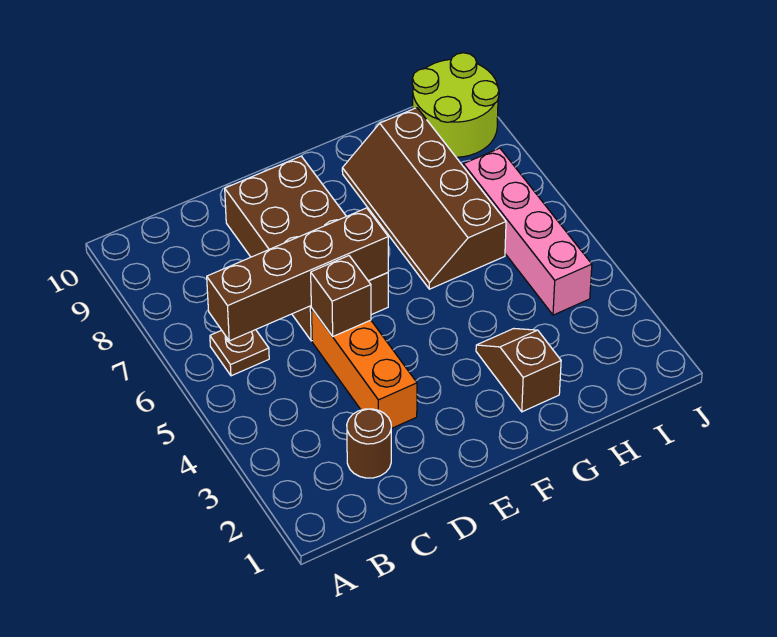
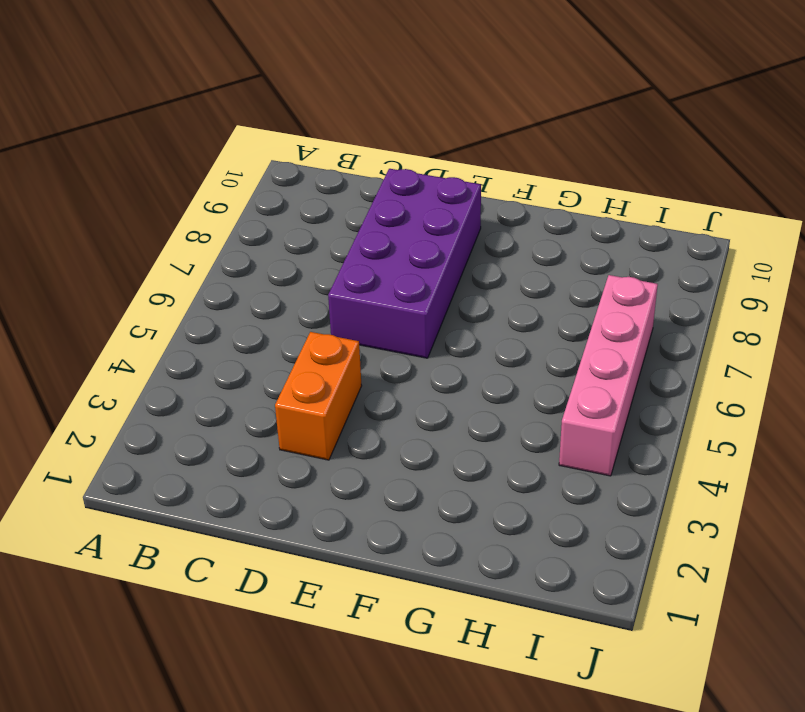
orange brick D3:D4 level 1 -> orange brick D3:D5 level 1
purple brick D6:E9 level 1 -> brown brick D6:E9 level 1
none -> brown plate B6 level 1
none -> brown round brick C2 level 1

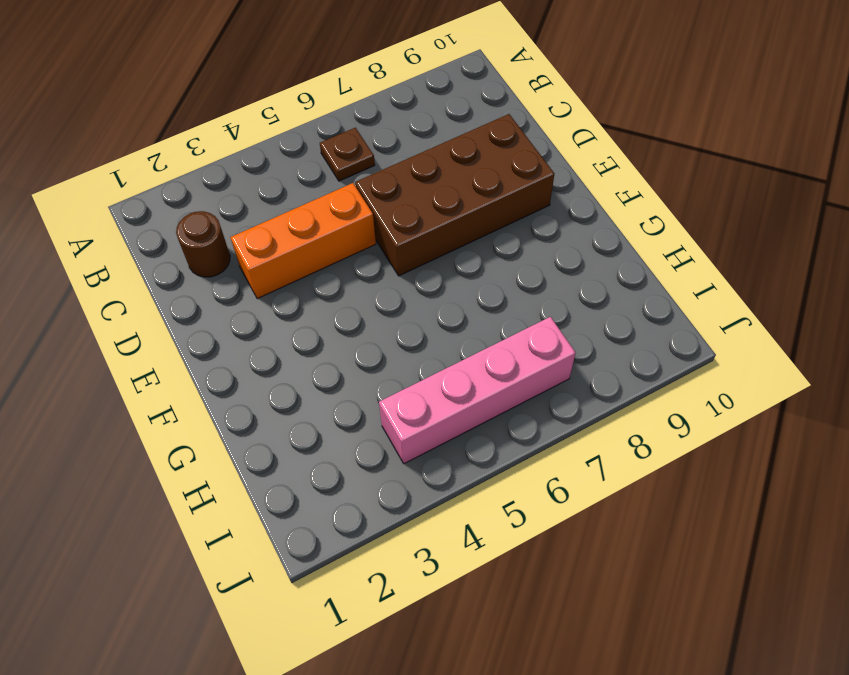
none -> brown slope G2:G3 level 1 top 2
none -> brown slope G6:H9 level 1 top H

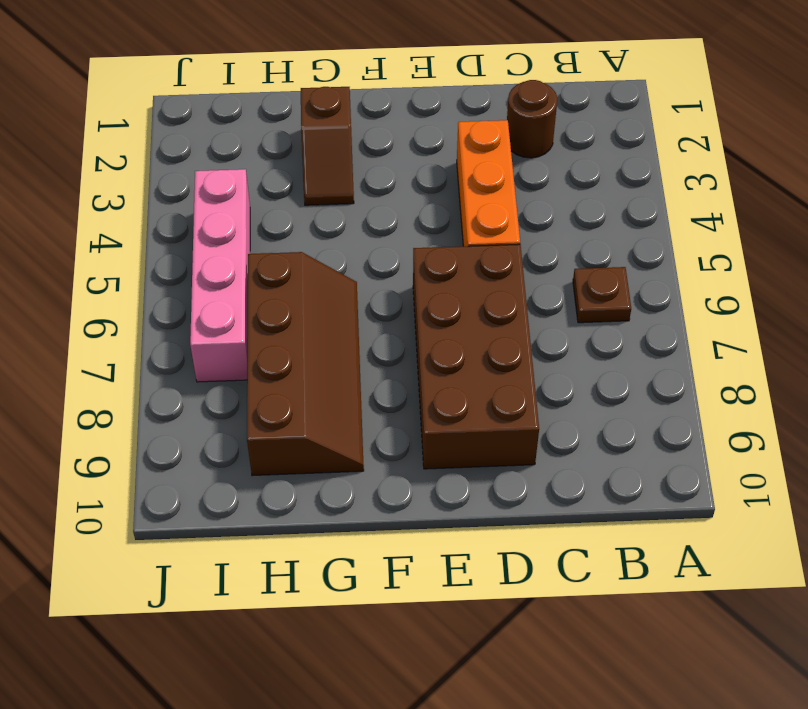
none -> lime round brick I9:J10 level 1
none -> brown brick B6:E6 level 2

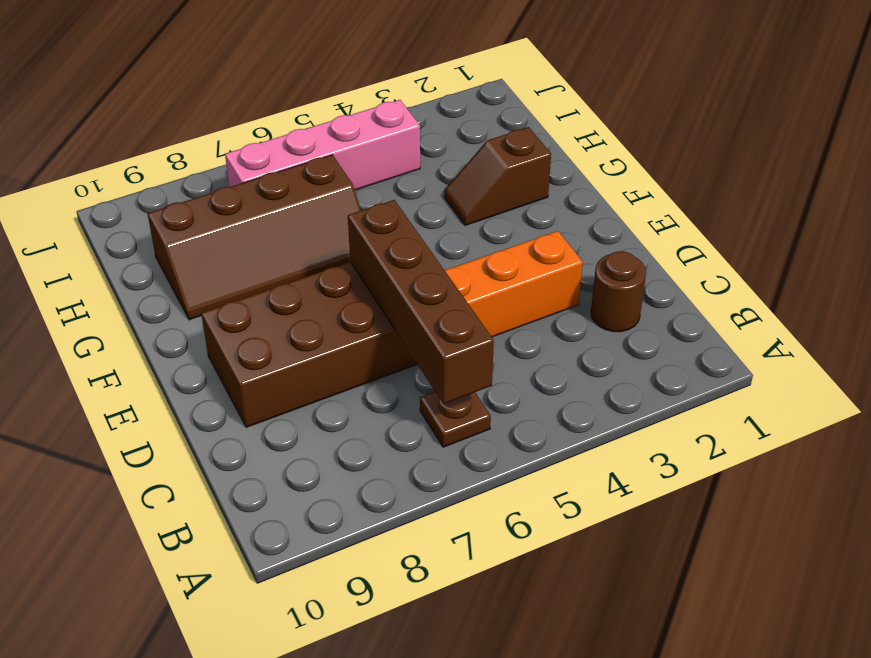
none -> lime round brick I9:J10 level 1
none -> brown brick D5 level 2

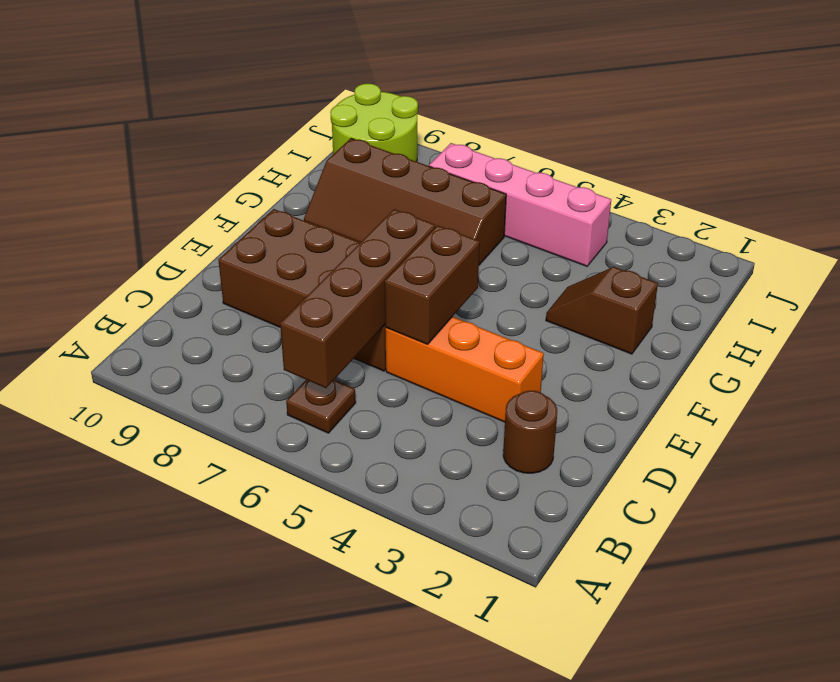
brown brick D5:E5 level 2 -> brown brick D5 level 2

